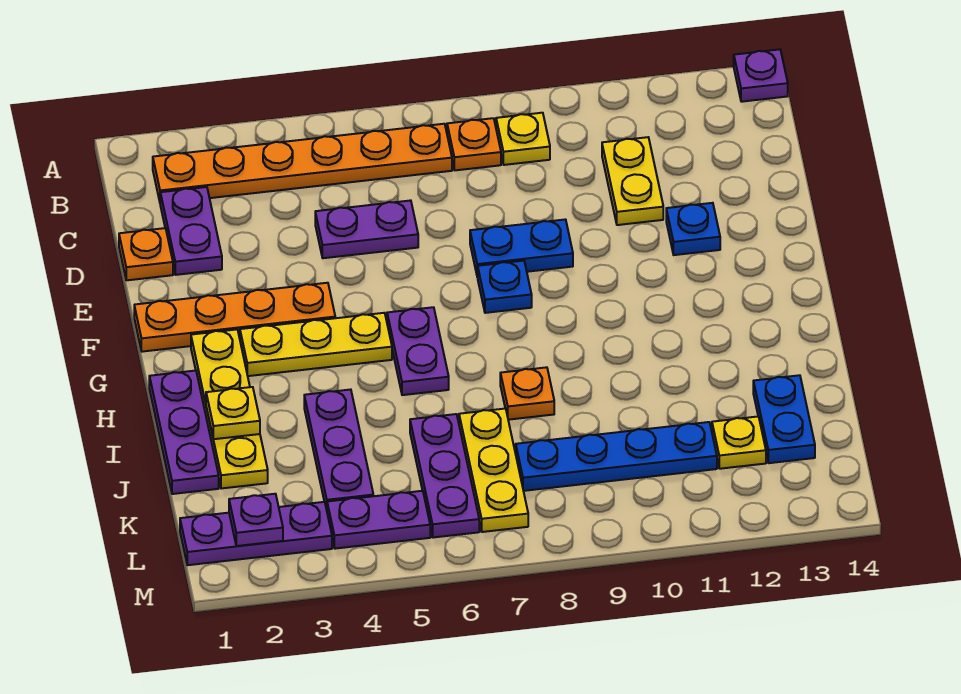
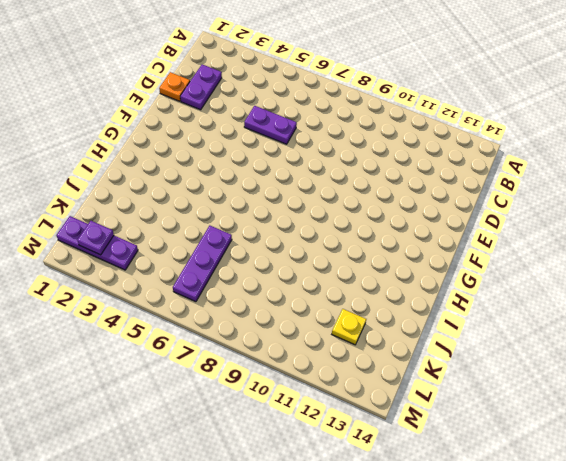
none -> purple plate A14 level 1
none -> orange plate B2:B7 level 1
none -> orange plate B8 level 1

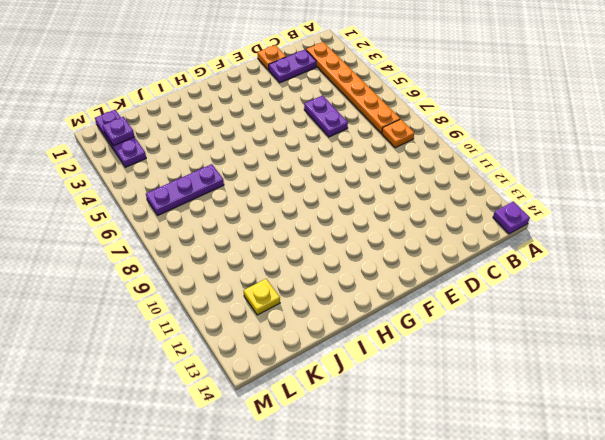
none -> yellow plate B9 level 1
none -> yellow plate C11:D11 level 1
none -> blue plate E8:E9 level 1

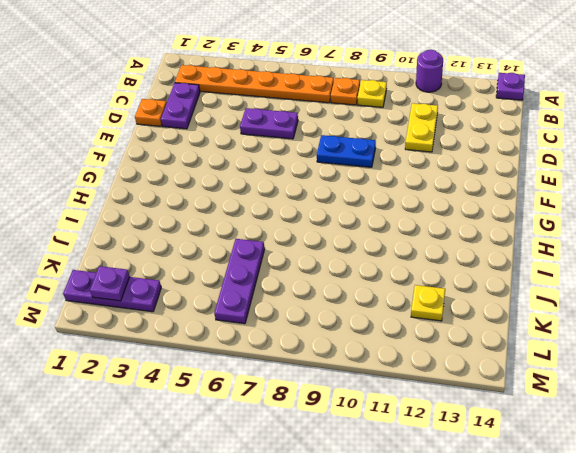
purple round brick A11 level 1 -> none
none -> blue plate E12 level 1
none -> orange plate F1:F4 level 1
none -> blue plate F8 level 1

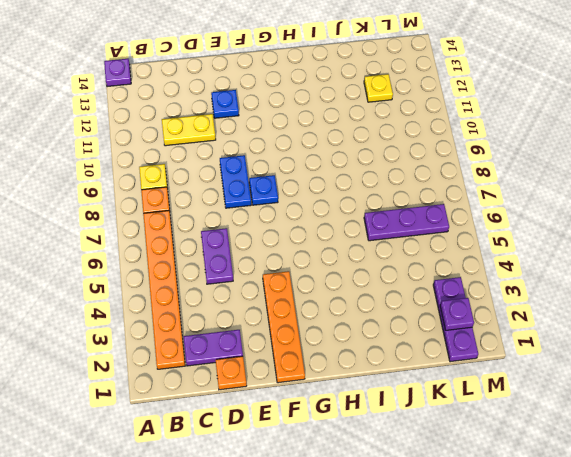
none -> yellow plate G2:J2 level 1
none -> yellow plate G3:G5 level 1
none -> purple plate G6:H6 level 1

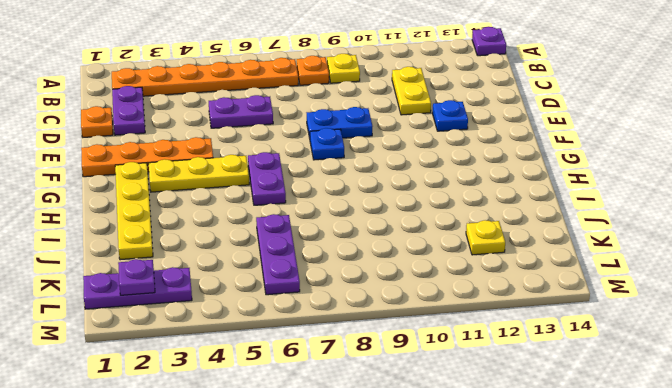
none -> purple plate H1:J1 level 1
none -> purple plate I4:K4 level 1
none -> orange plate I8 level 1

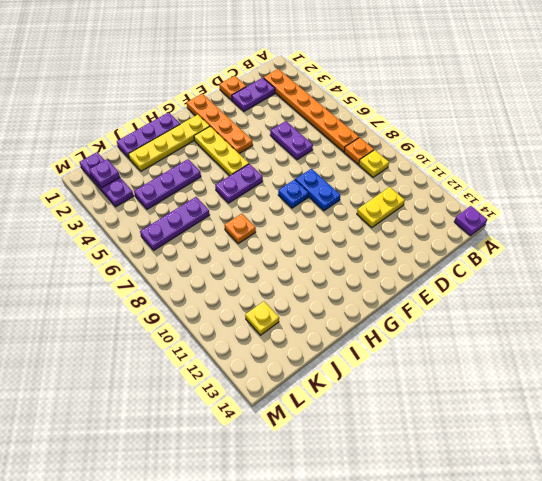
none -> blue plate E12 level 1
none -> yellow plate J7:L7 level 1
none -> blue plate J13:K13 level 1

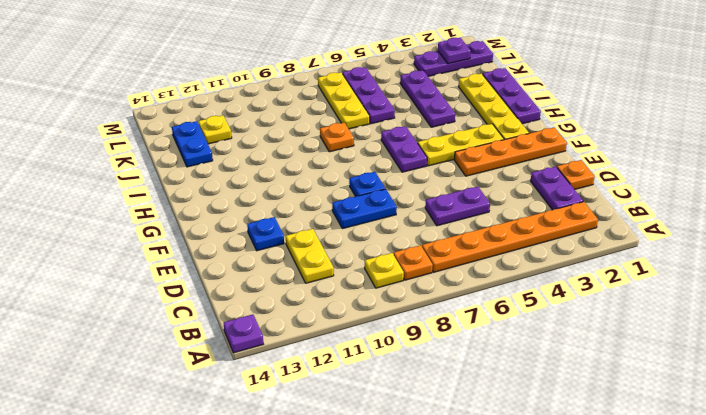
none -> blue plate K8:K11 level 1
none -> purple plate L4:L5 level 1
none -> yellow plate I2 level 2

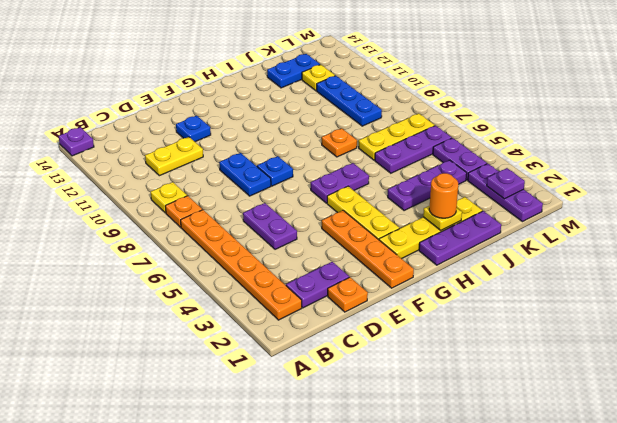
orange round brick I2 level 3 -> none
blue plate K9:K11 level 1 -> blue plate K8:K11 level 1

